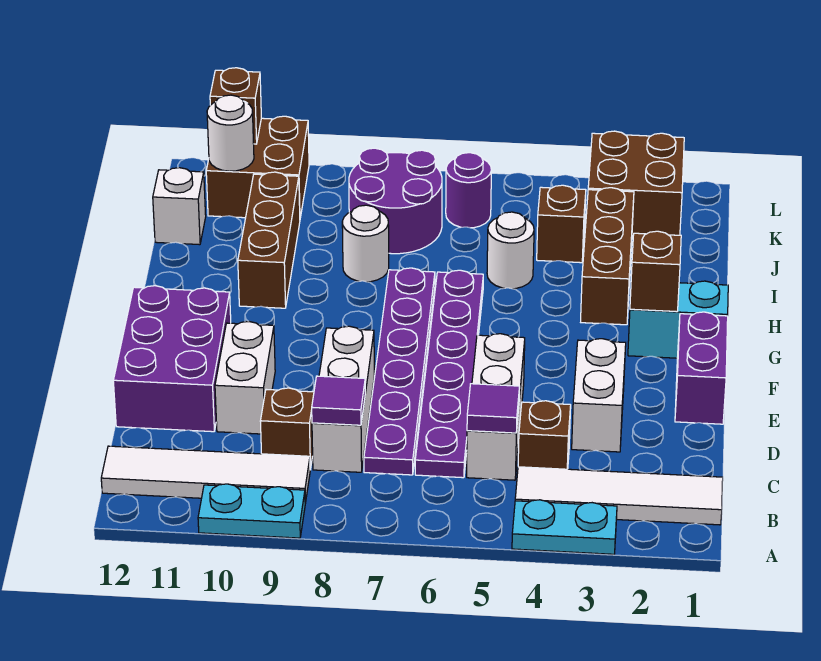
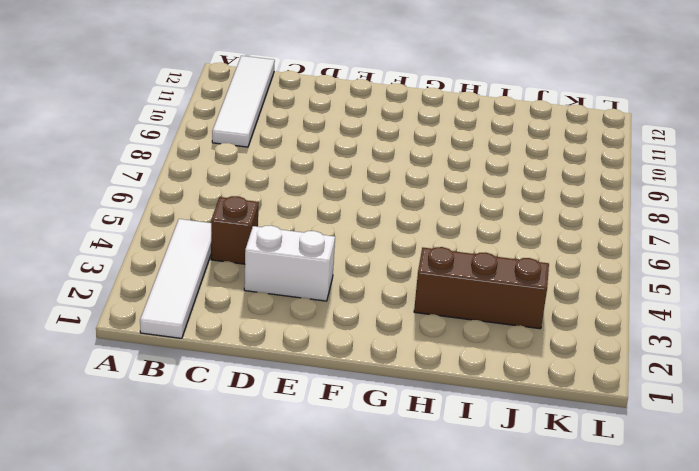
none -> cyan plate A3:A4 level 1
none -> cyan plate A9:A10 level 1
none -> white brick C5:E5 level 1
none -> purple plate C6:H6 level 1

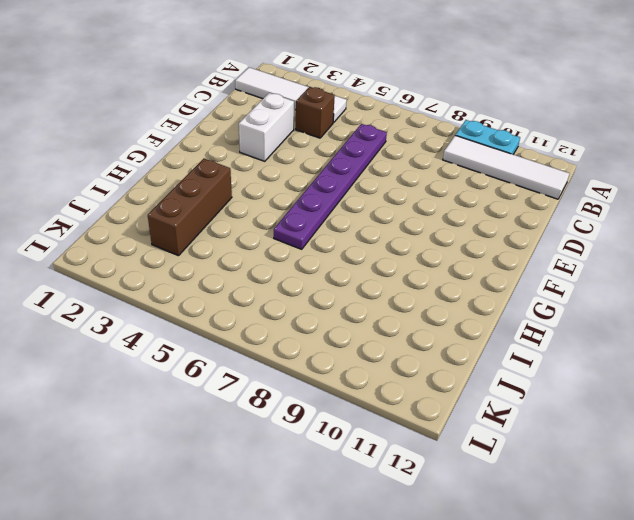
none -> cyan plate A3:A4 level 1
none -> white brick C5:E5 level 1
none -> purple plate C7:H7 level 1
none -> white brick C8:E8 level 1

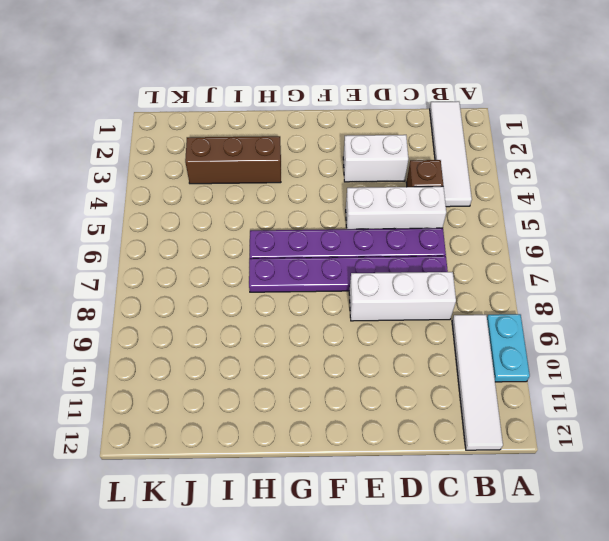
none -> cyan plate A3:A4 level 1
none -> brown brick C9 level 1
none -> white brick D10:E10 level 1
none -> purple brick D11:F12 level 1

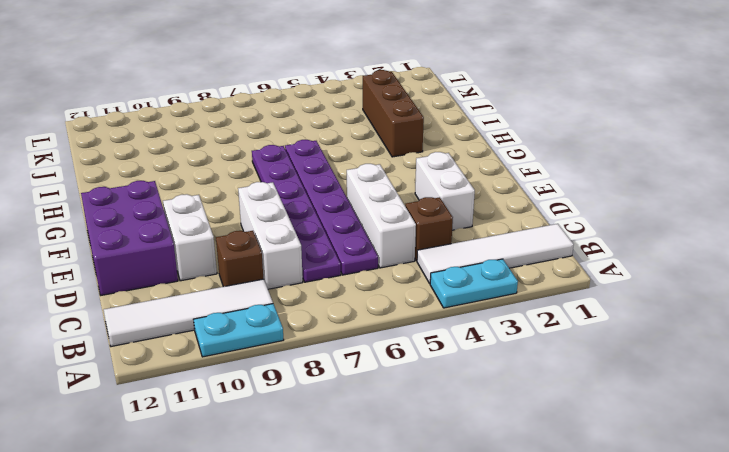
none -> purple brick E1:F1 level 1
none -> cyan brick G1:G2 level 1
none -> brown brick H10:J10 level 1
none -> white round brick I5 level 1

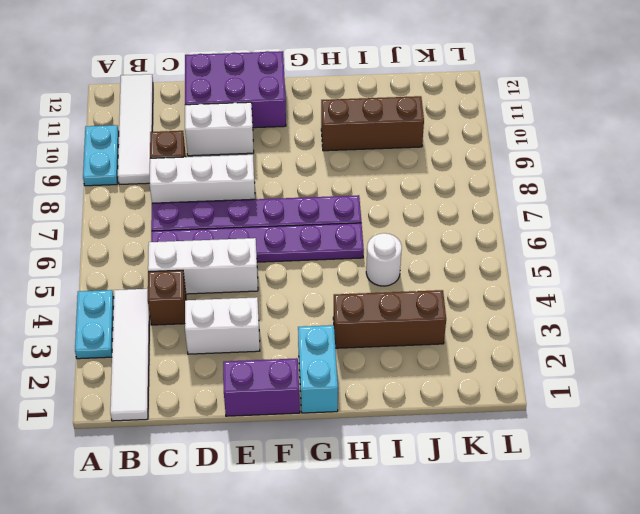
none -> white round brick I8 level 1
none -> brown brick J4 level 1
none -> purple round brick J7:K8 level 1
none -> white brick J12 level 1

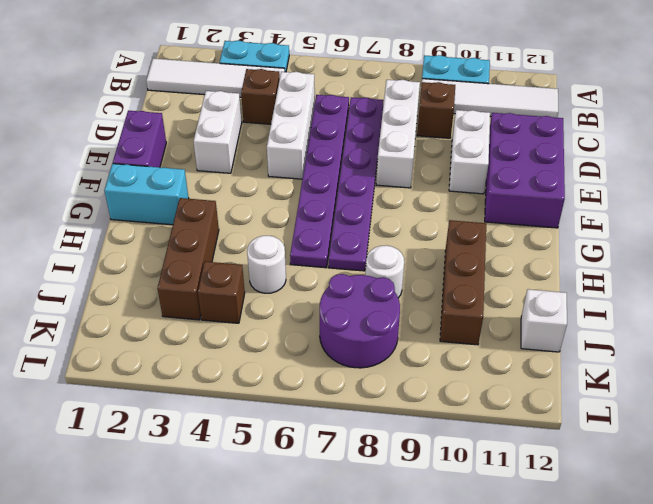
none -> brown brick K2:L3 level 1
none -> purple round brick K6 level 1
none -> brown brick K10:L11 level 1
none -> purple tile C5 level 2

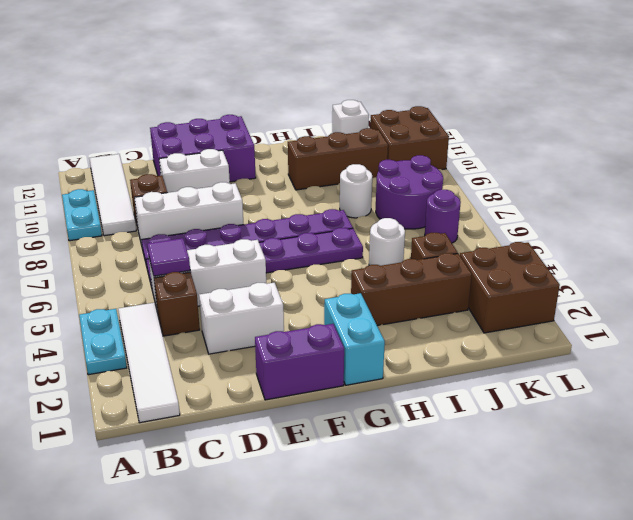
none -> purple tile C8 level 2
none -> brown brick G2 level 2
none -> white round brick K11 level 2
none -> brown brick L11 level 2

